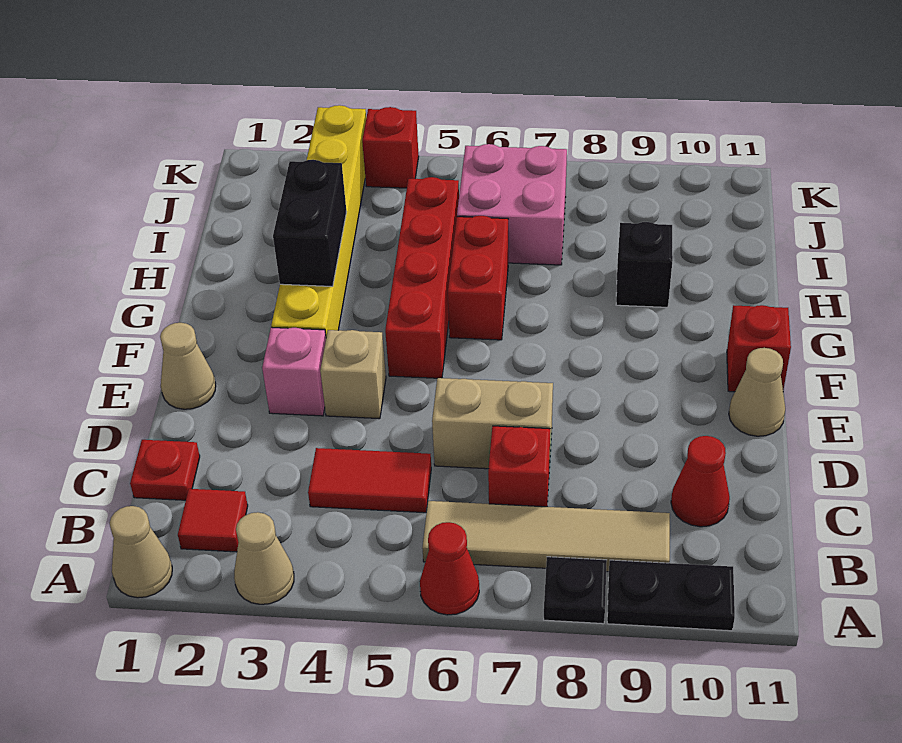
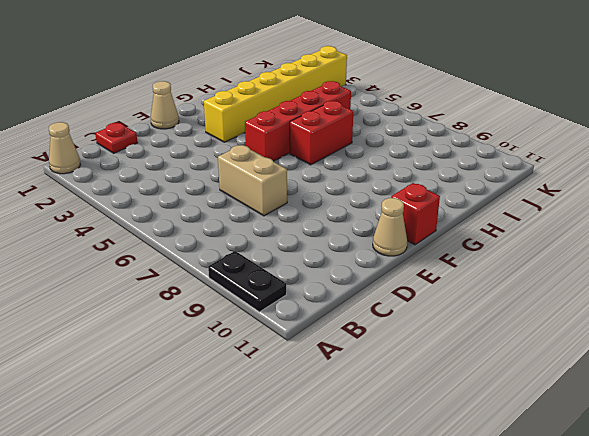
none -> tan cone A3 level 1
none -> red cone A6 level 1
none -> black plate A8 level 1

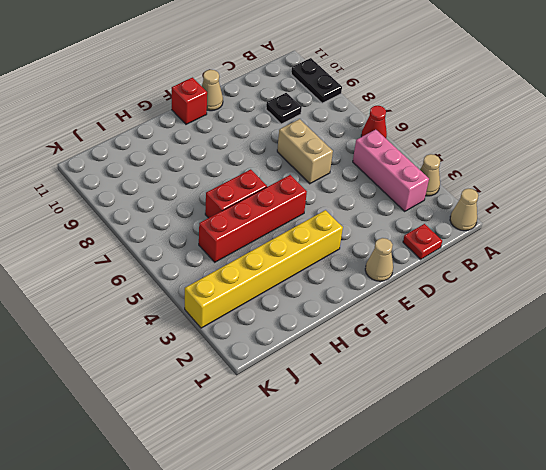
pink brick B3:B5 level 1 -> none
black plate C9 level 1 -> black plate A8 level 1
none -> red tile B2 level 1
none -> tan tile B6:B9 level 1
none -> red tile C4:C5 level 1

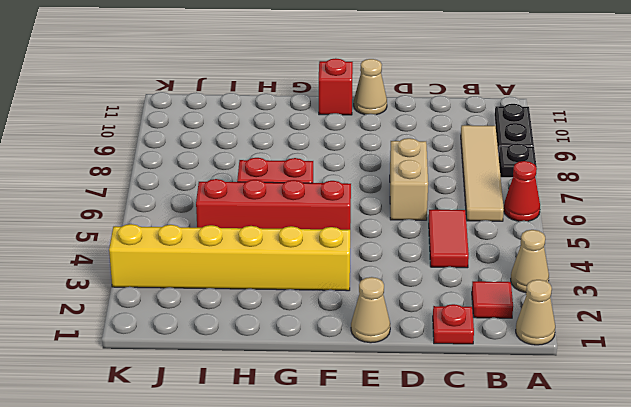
none -> red brick C7 level 1
none -> red cone C10 level 1
none -> pink brick E3 level 1

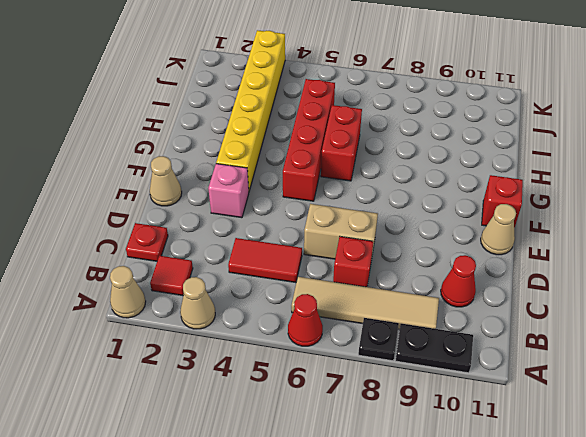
none -> tan brick E4 level 1
none -> black brick H9 level 1
none -> pink brick I6:J7 level 1

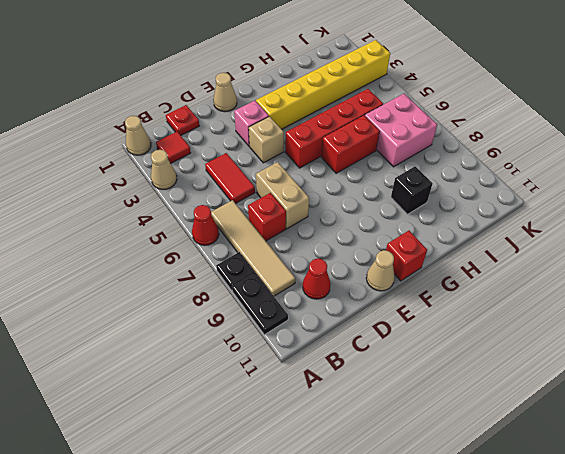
none -> red brick K4 level 1
none -> black brick G3:H3 level 2

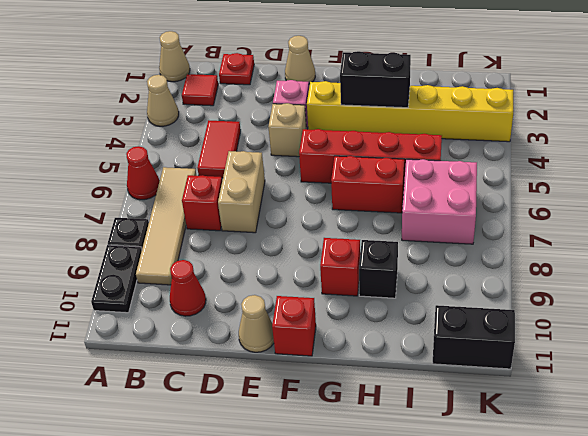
red brick G9 level 1 -> red brick K4 level 1
black brick J11:K11 level 1 -> none

